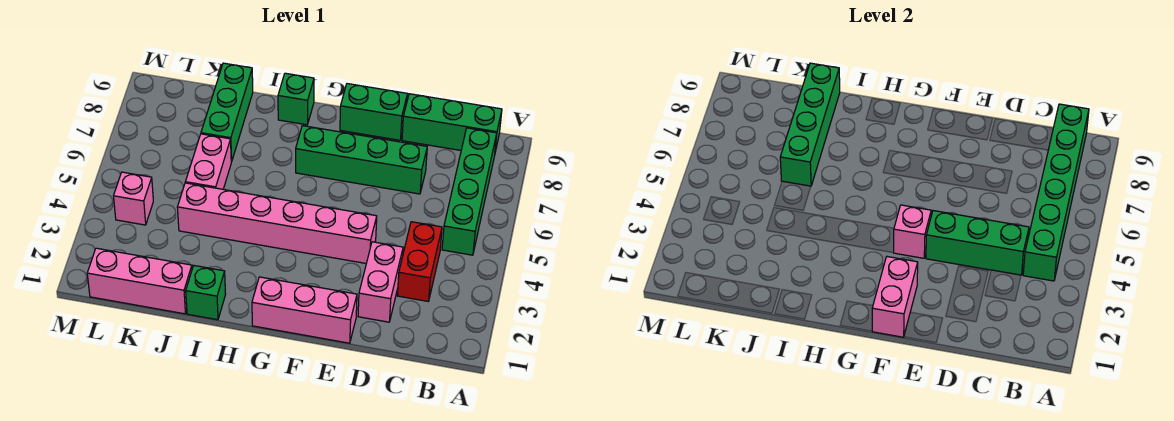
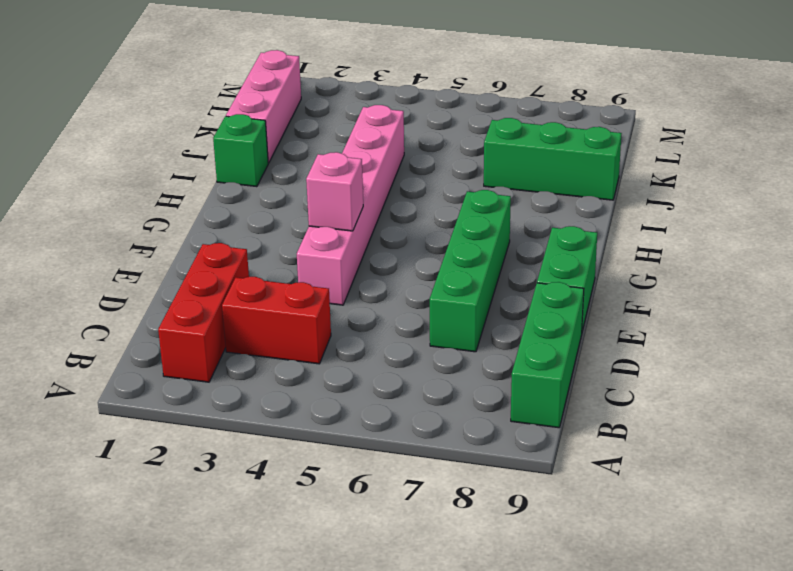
red brick B2:D2 level 1 -> pink brick D2:D3 level 1
none -> green brick B5:B8 level 1
none -> pink brick E1:G1 level 1
none -> green brick H9 level 1

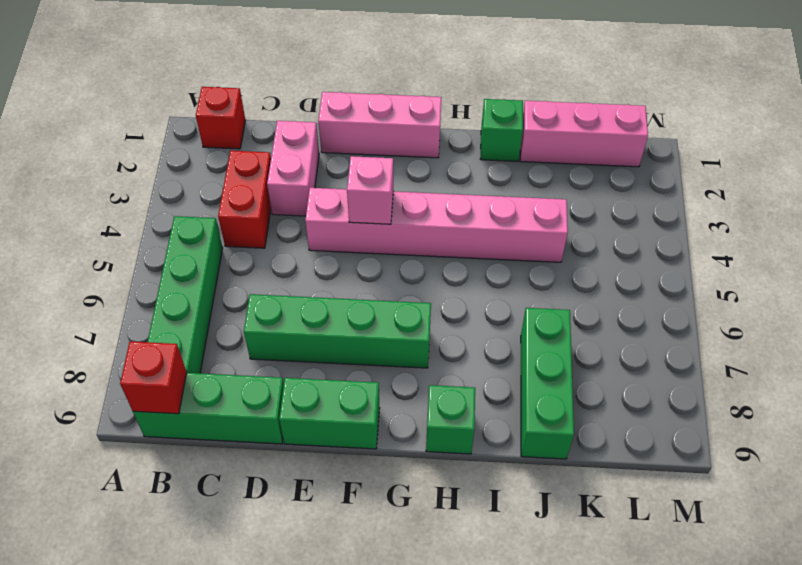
red brick B1 level 1 -> none
red brick B9 level 2 -> green brick B4:B9 level 2
none -> pink brick J5:J6 level 1
none -> pink brick L4 level 1
none -> green brick C4:E4 level 2

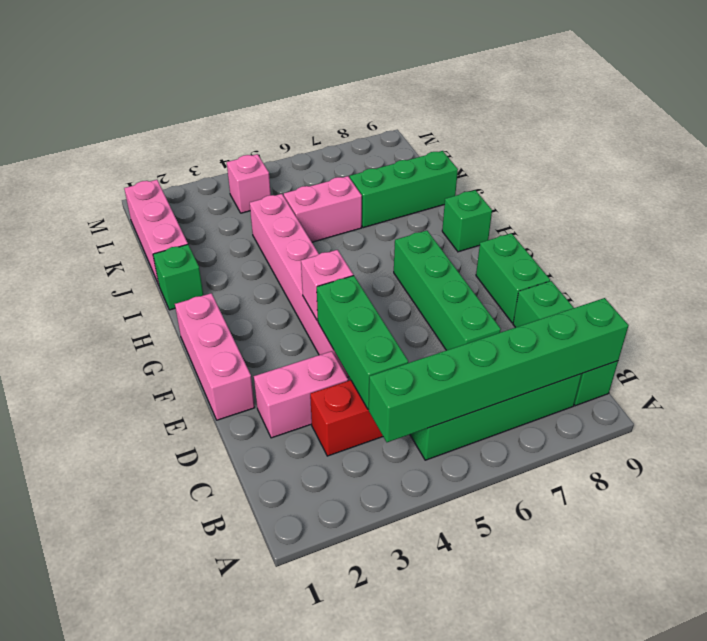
none -> pink brick F1:F2 level 2
none -> green brick J6:J9 level 2

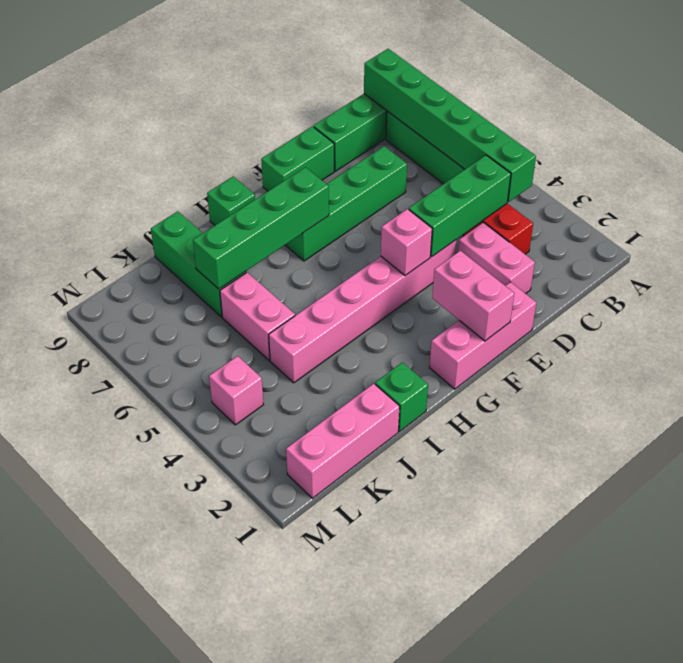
green brick G7:J7 level 2 -> green brick J6:J9 level 2

